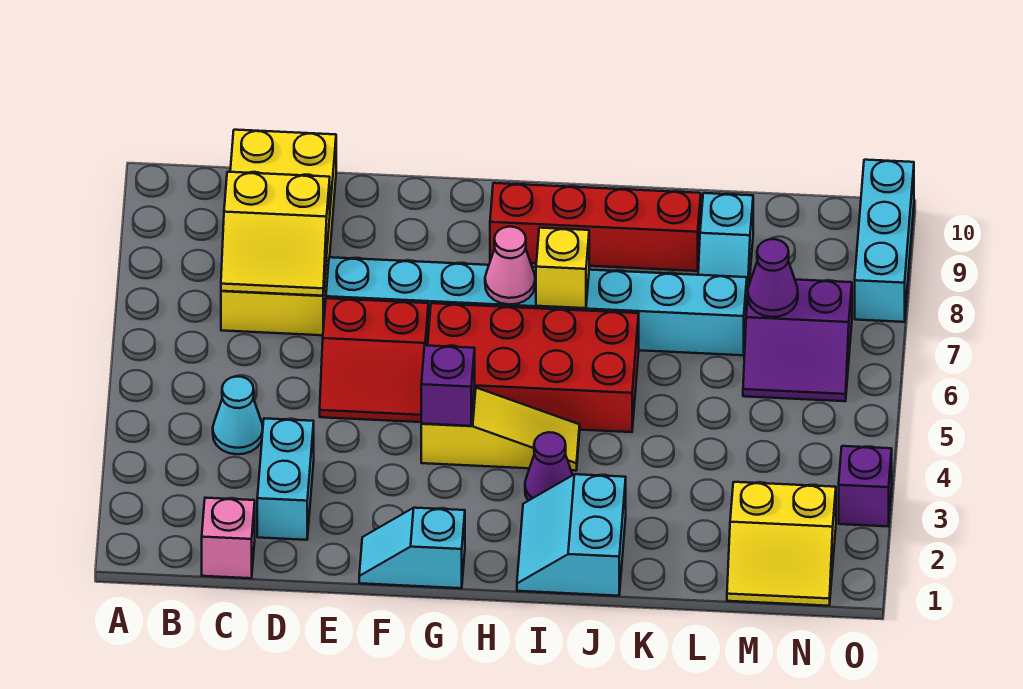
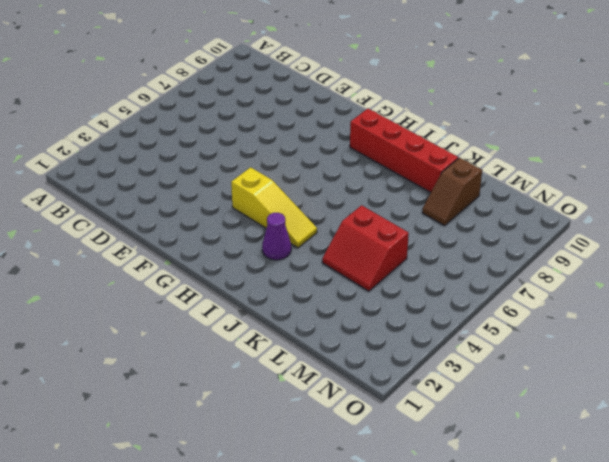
red slope K4:L5 level 1 top 5 -> red slope E5:F6 level 1 top 6
brown slope L8:L9 level 1 top 9 -> cyan slope L8:L9 level 1 top 9
none -> pink brick C1 level 1
none -> cyan cone C4 level 1
none -> yellow brick C7:D10 level 1

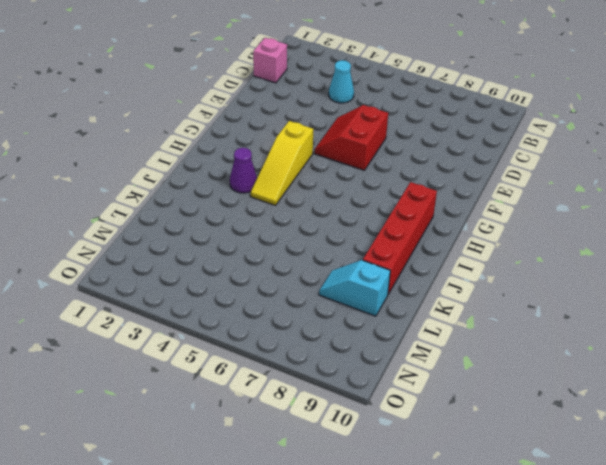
none -> yellow brick C7:D10 level 1
none -> cyan brick D2:D3 level 1
none -> cyan brick E7:L7 level 1

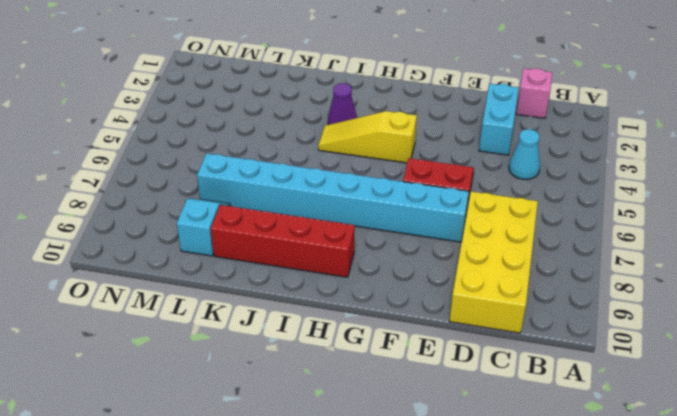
none -> cyan slope F1:G1 level 1 top G
none -> red brick G5:J6 level 1
none -> cyan slope I1:J2 level 1 top J

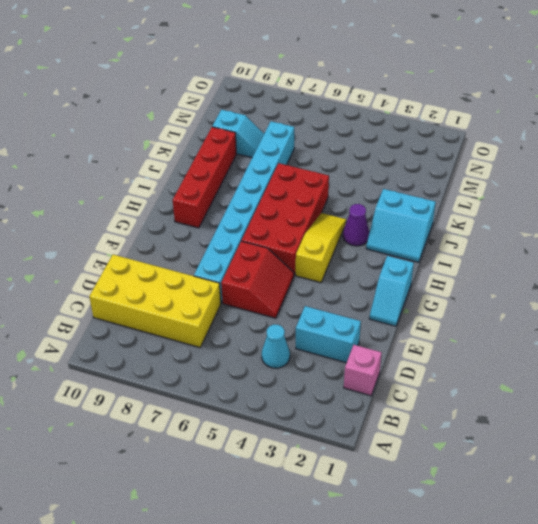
none -> yellow slope M1:N2 level 1 top 2
none -> purple slope M6:N7 level 1 top 7
none -> purple brick O3 level 1

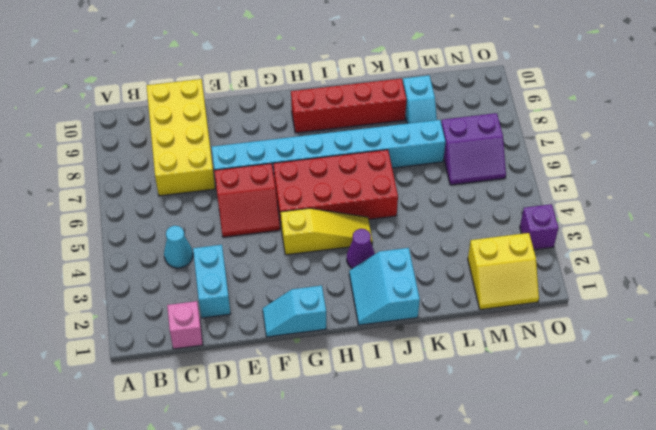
none -> cyan brick O8:O10 level 1
none -> yellow slope C7:D8 level 2 top 8
none -> purple brick G4 level 2

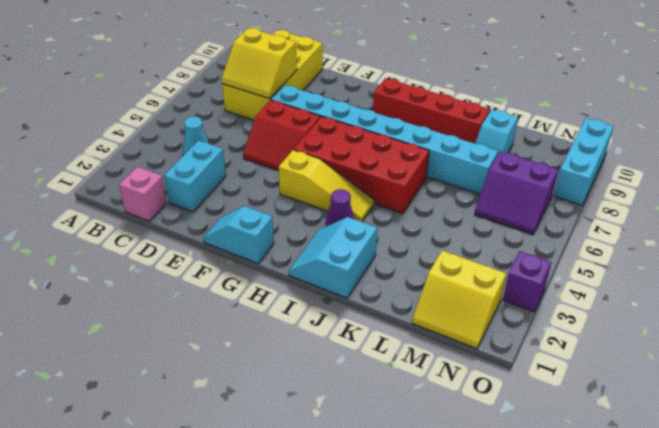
none -> purple brick G4 level 2
none -> pink cone H7 level 2
none -> yellow brick I7 level 2

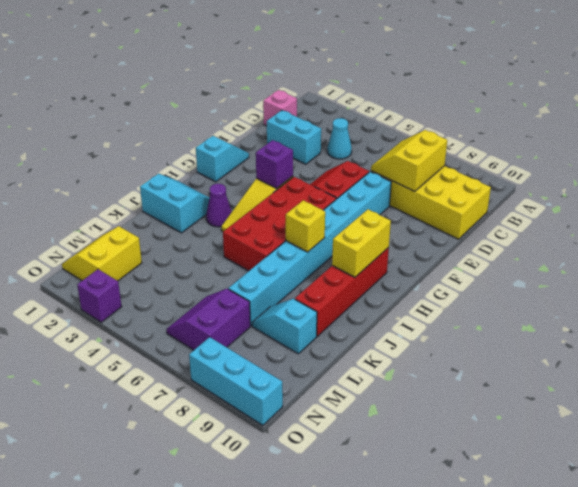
yellow brick H9:I9 level 2 -> none
none -> pink cone H7 level 2
none -> purple cone M7 level 2

